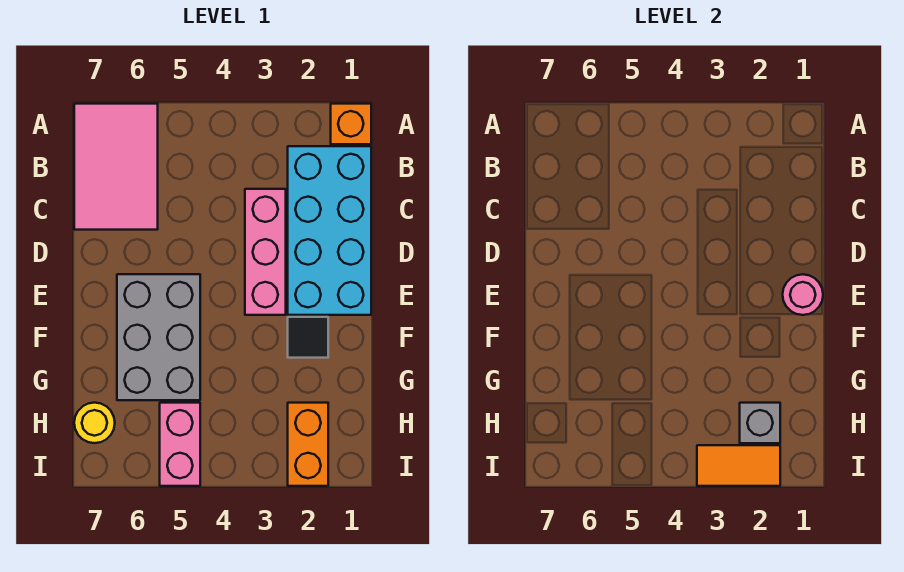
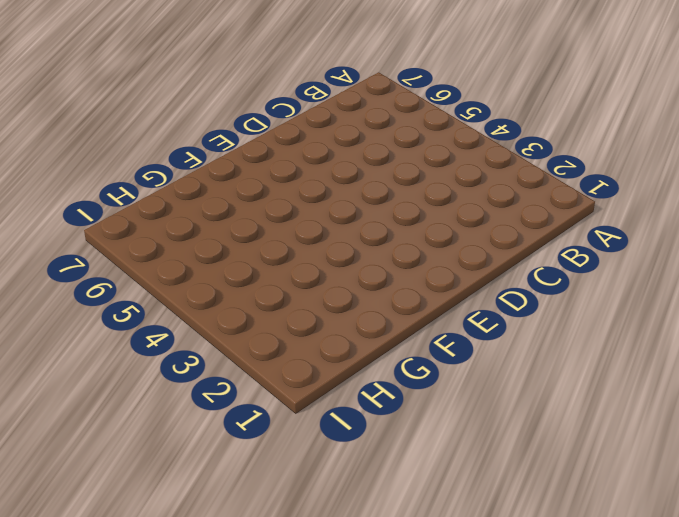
none -> orange brick A1 level 1
none -> pink tile A6:C7 level 1
none -> cyan brick B1:E2 level 1

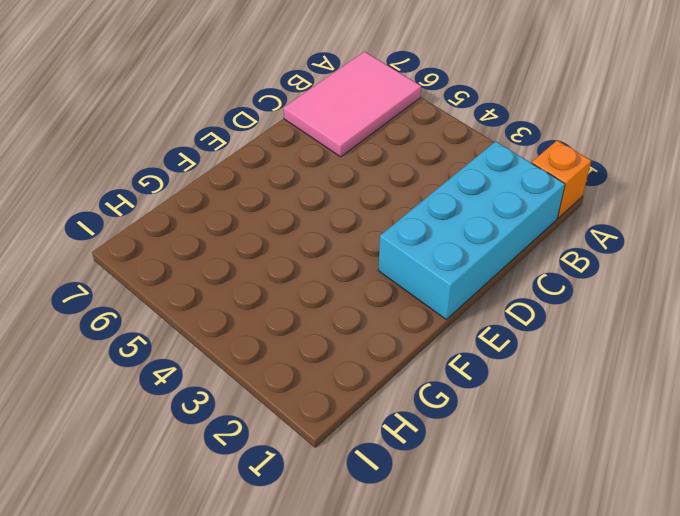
none -> pink brick C3:E3 level 1
none -> grey brick E5:G6 level 1
none -> black tile F2 level 1

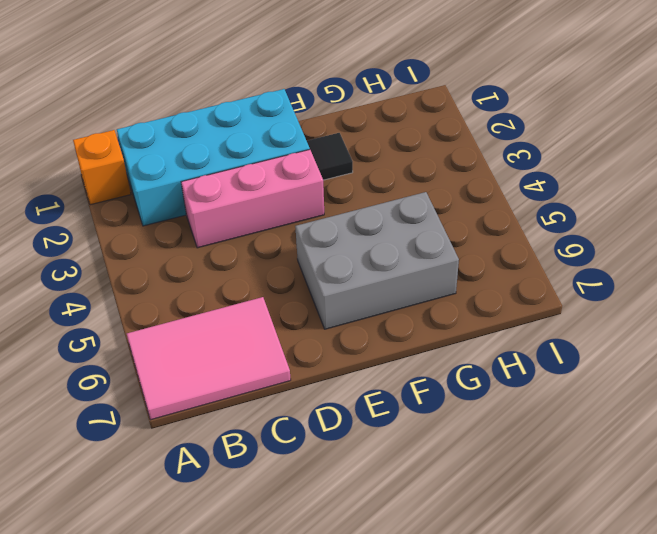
none -> orange brick H2:I2 level 1
none -> pink brick H5:I5 level 1
none -> yellow round brick H7 level 1

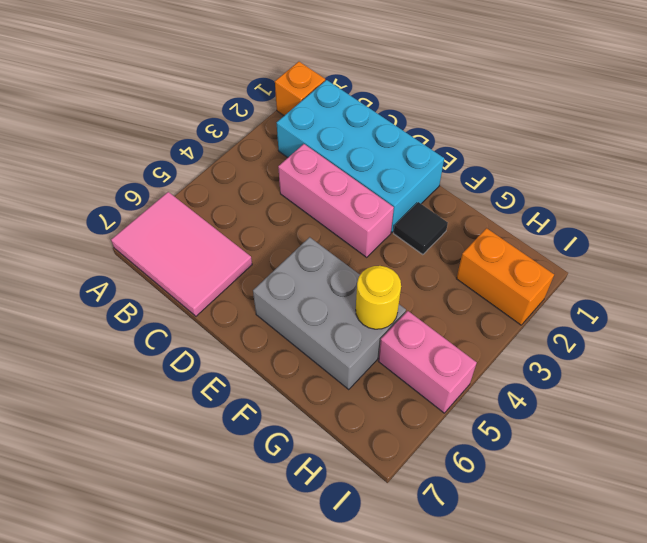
yellow round brick G5 level 2 -> yellow round brick H7 level 1
none -> pink round brick E1 level 2
none -> grey brick H2 level 2
none -> orange tile I2:I3 level 2

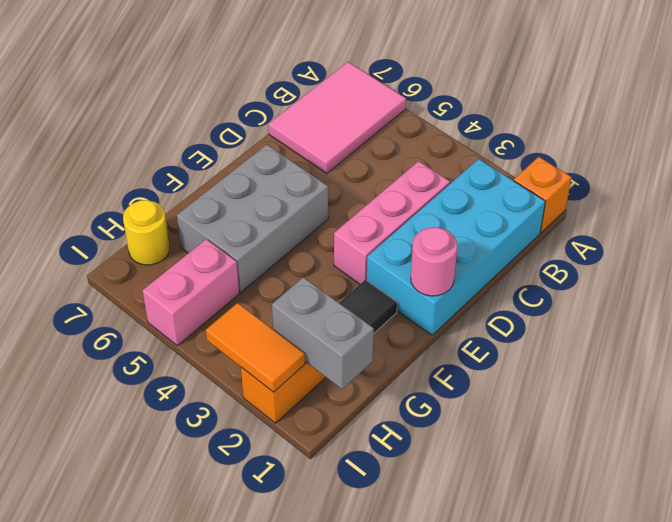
grey brick H1:H2 level 2 -> grey brick H2 level 2

